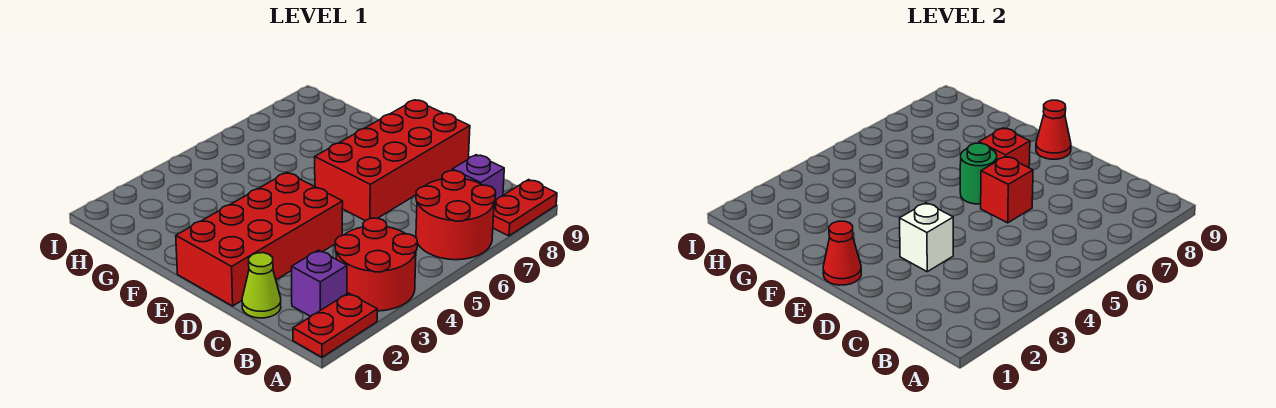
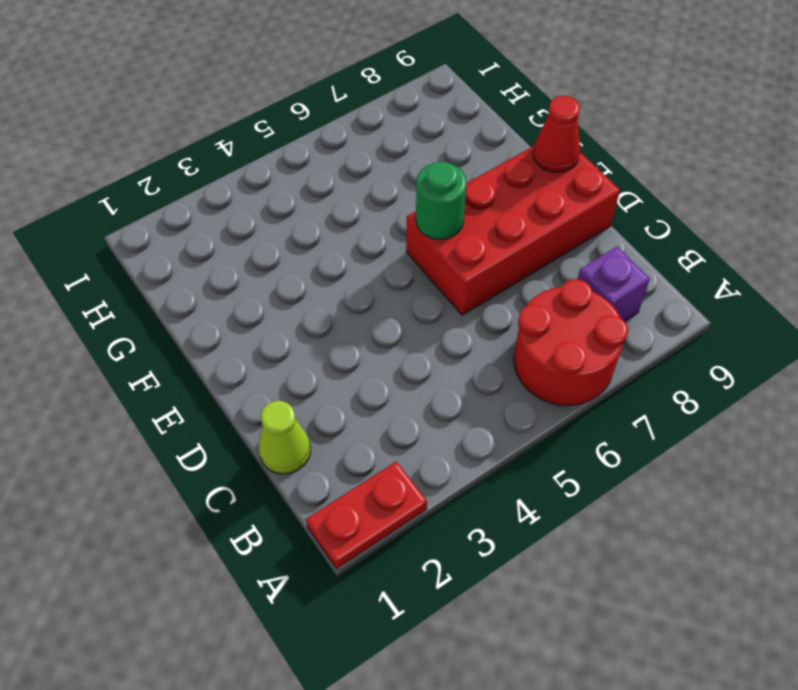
none -> red round brick A3:B4 level 1
none -> red plate A8:A9 level 1
none -> purple brick B2 level 1

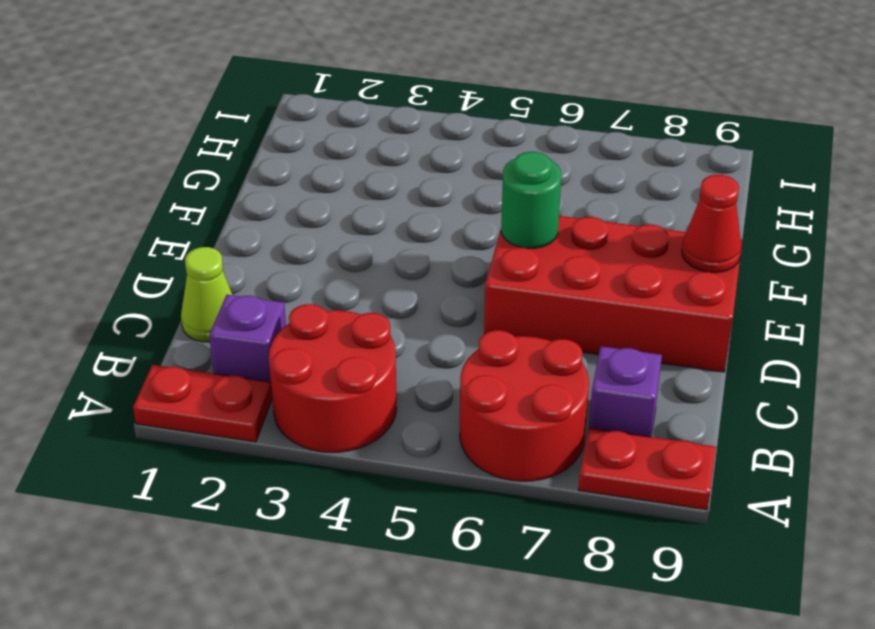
none -> red brick D1:E4 level 1
none -> white brick D3 level 2
none -> red brick D6 level 2

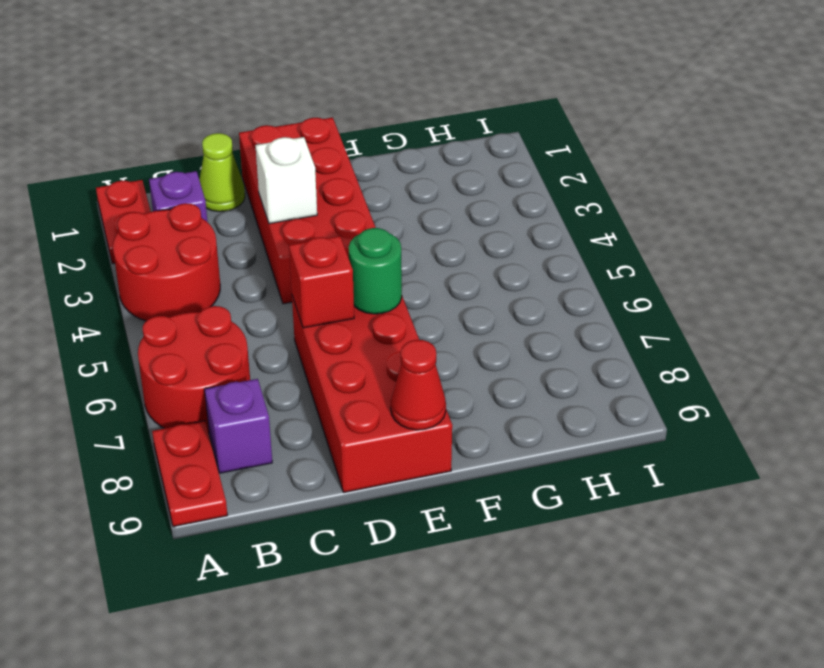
none -> red cone E1 level 2
none -> red brick E7 level 2

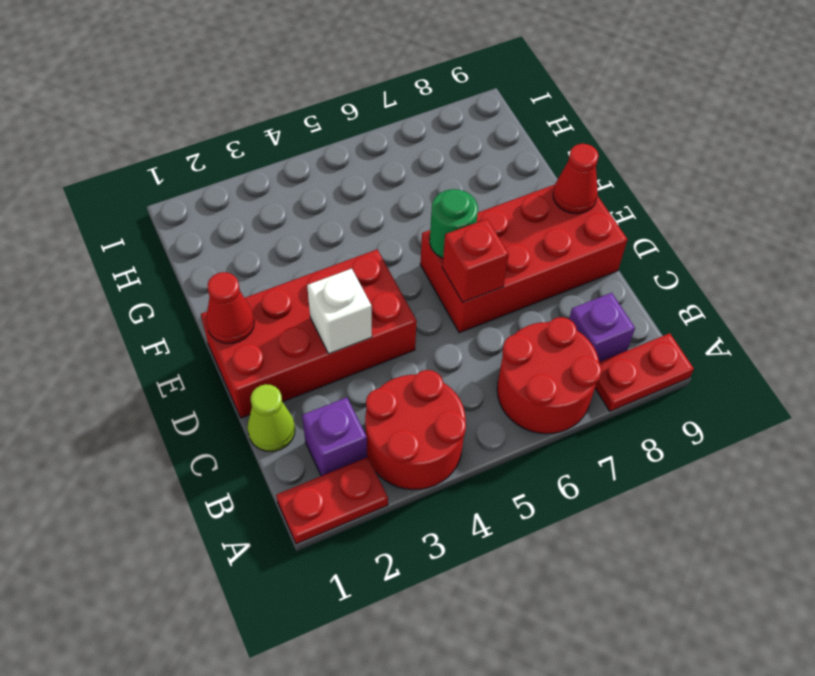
none -> red brick E7 level 2

